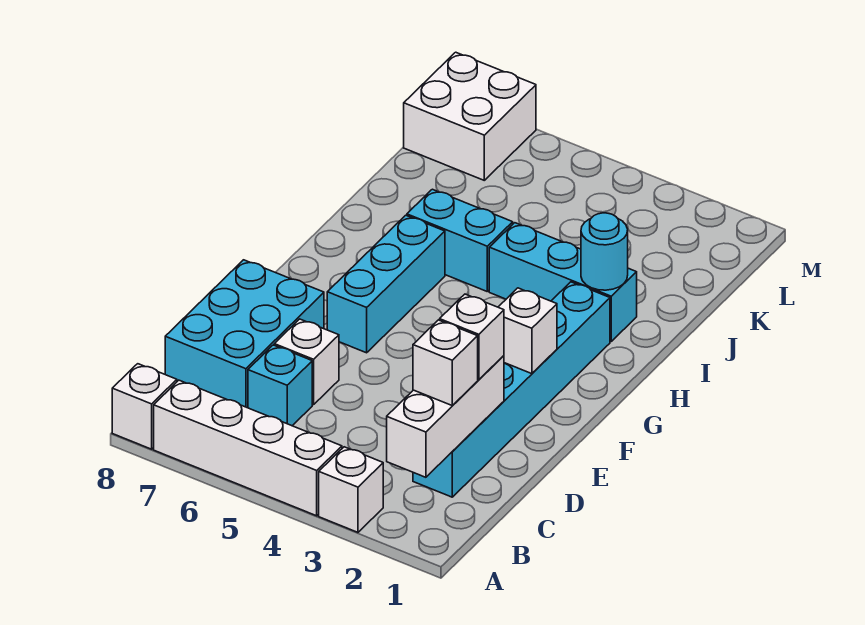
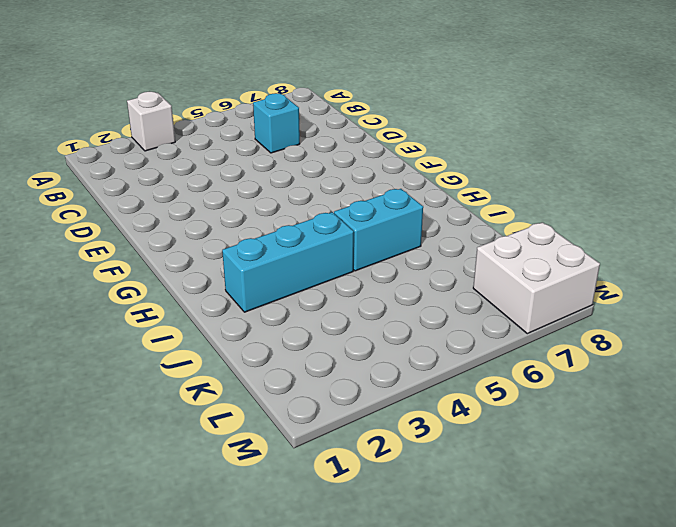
none -> white brick A4:A7 level 1
none -> white brick A8 level 1
none -> cyan brick C2:H2 level 1

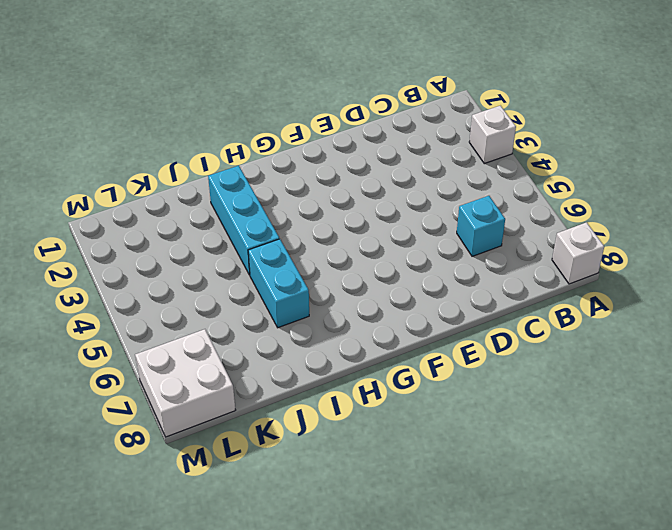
none -> white brick A4:A7 level 1
none -> cyan brick C2:H2 level 1
none -> cyan brick C7:E8 level 1

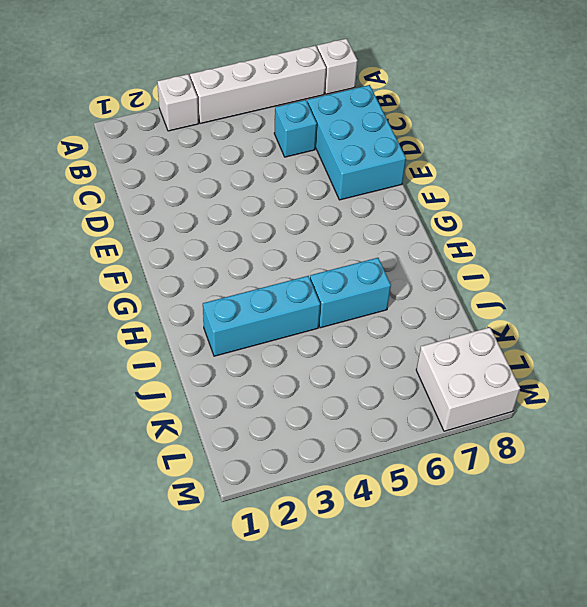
none -> cyan brick C2:H2 level 1
none -> white brick D6 level 1
none -> cyan brick F6:H6 level 1

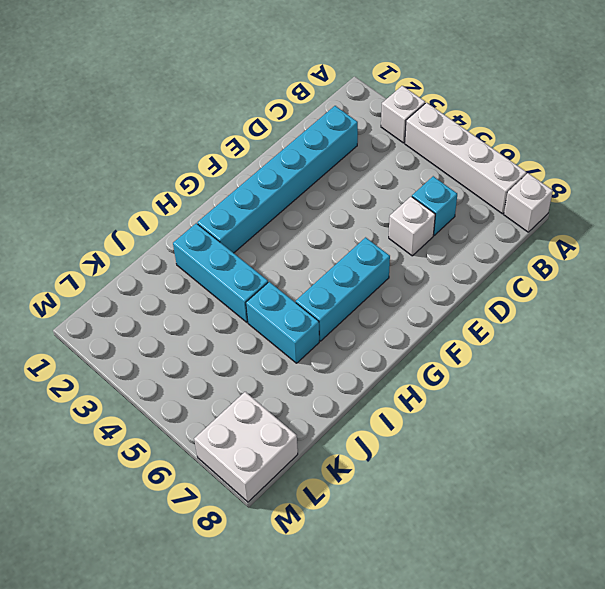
none -> cyan brick C7:E8 level 1
none -> white brick B2:D2 level 2
none -> white brick F2 level 2

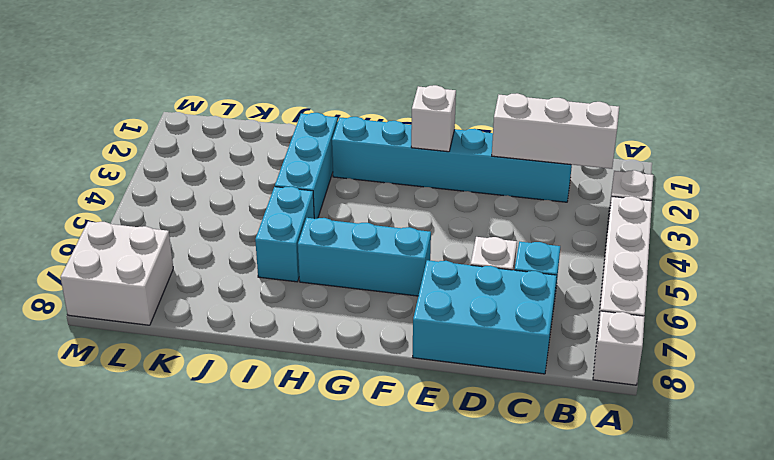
none -> cyan round brick I2 level 2
none -> white brick C2 level 3
none -> white brick D2 level 3

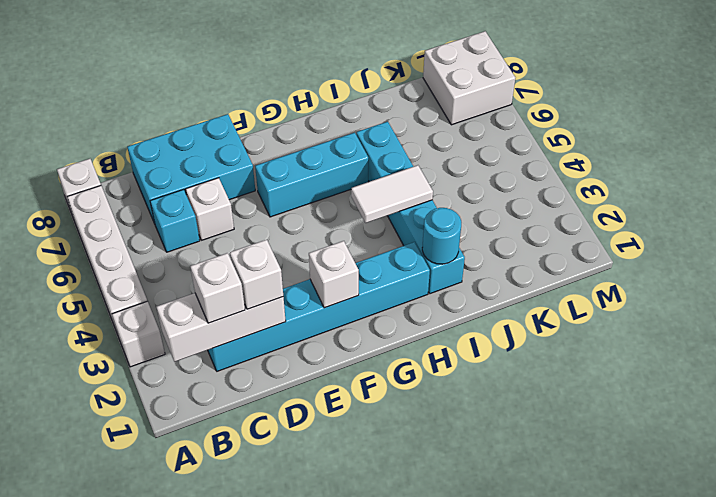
white tile H4:I4 level 2 -> none

